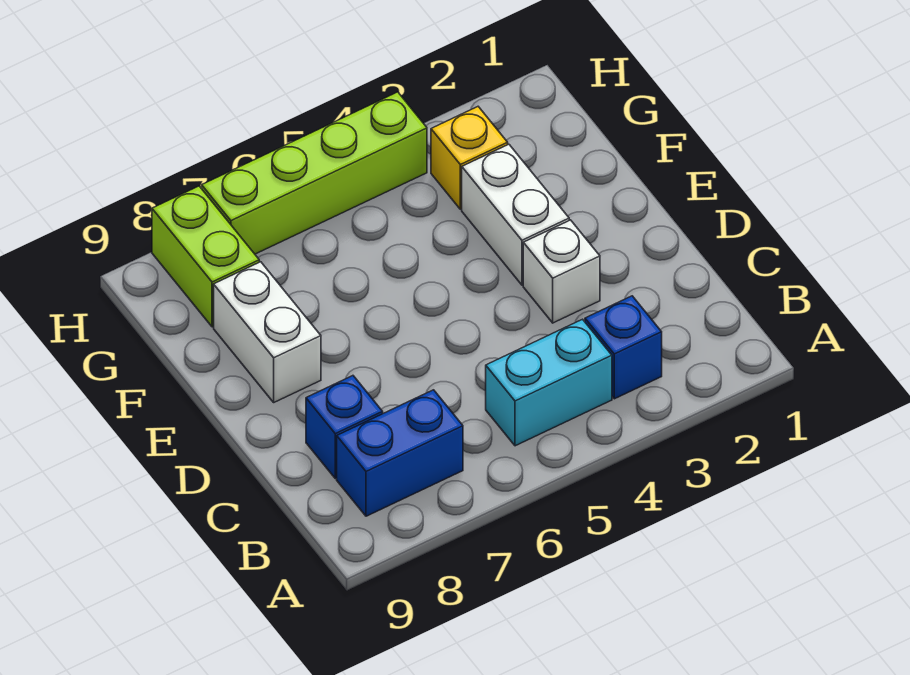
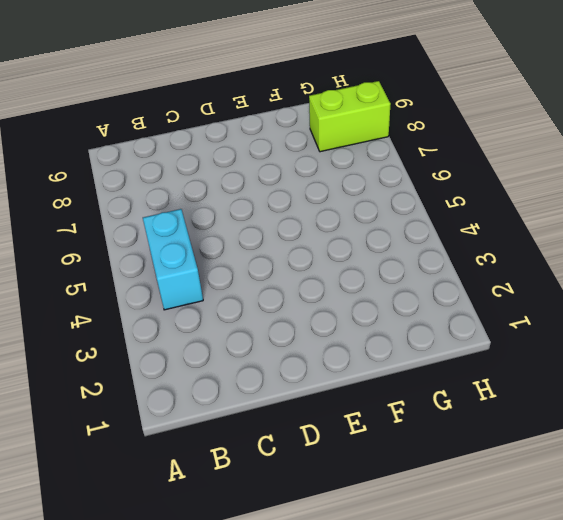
none -> blue brick B3 level 1
none -> blue brick B7:B8 level 1

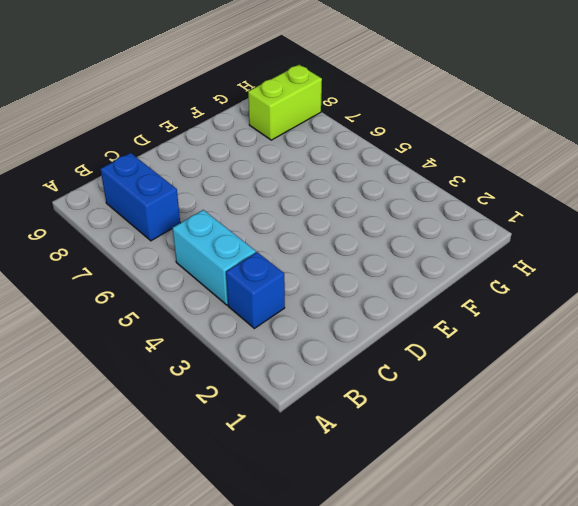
none -> blue brick C8 level 1
none -> white brick D3 level 1

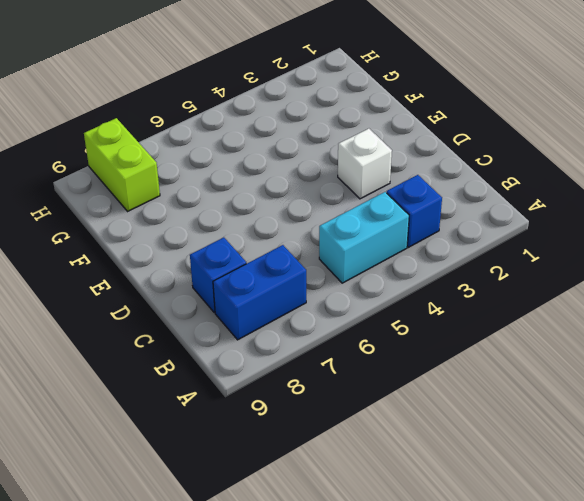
none -> white brick E3:F3 level 1
none -> white brick E8:F8 level 1

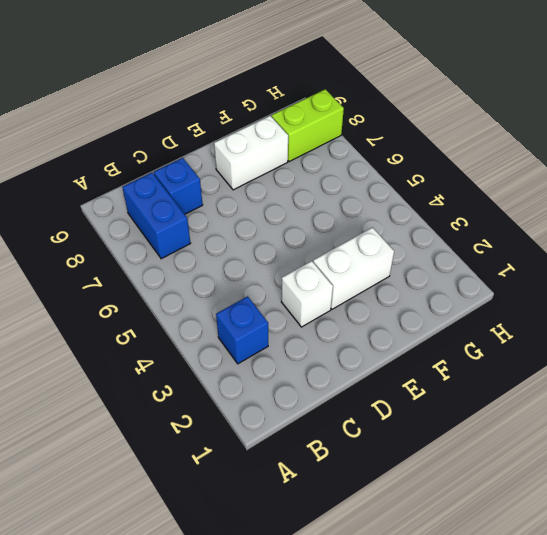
none -> cyan brick B4:B5 level 1
none -> yellow brick G3 level 1

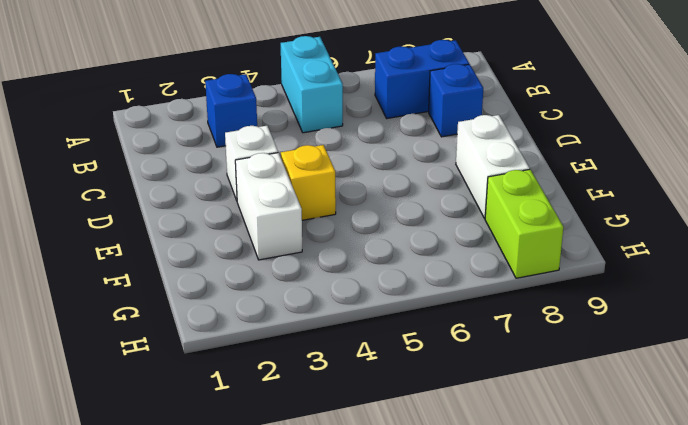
cyan brick A5:B5 level 1 -> cyan brick B4:B5 level 1
yellow brick E4 level 1 -> yellow brick G3 level 1
none -> lime brick H4:H7 level 1

